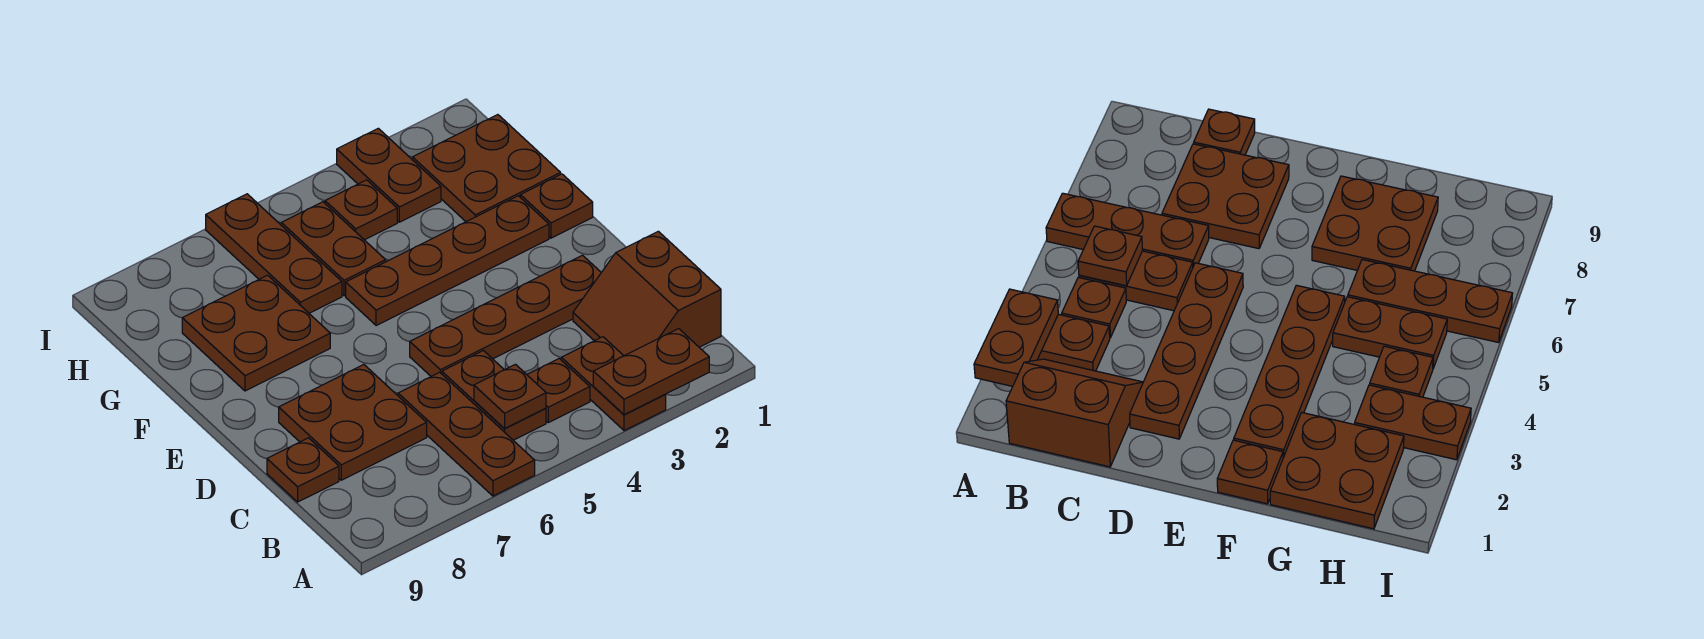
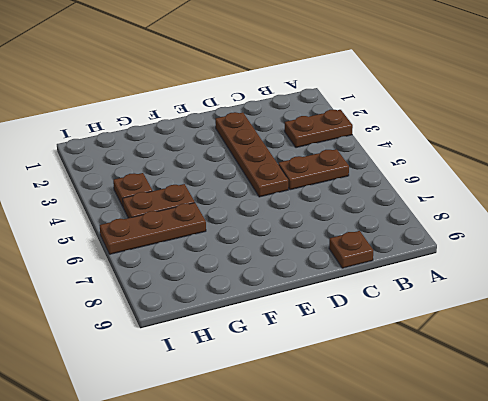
none -> brown plate A6:C6 level 1
none -> brown slope B1:C2 level 1 top 1
none -> brown plate B4 level 1

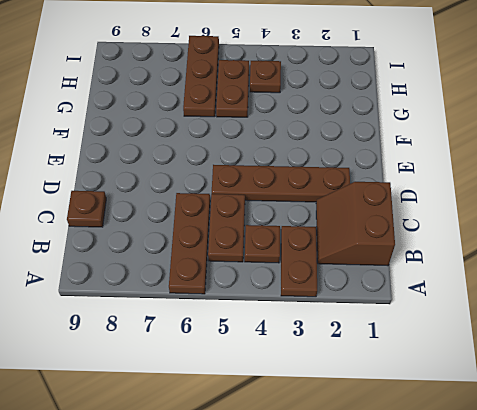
none -> brown plate C7:D8 level 1
none -> brown plate F1 level 1
none -> brown plate F2:F5 level 1

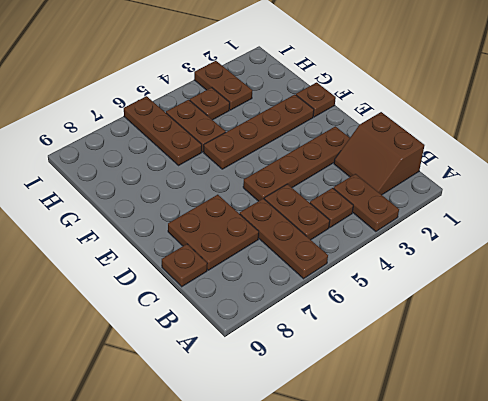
none -> brown plate F7:G8 level 1
none -> brown plate G1:H2 level 1
none -> brown plate A2:A3 level 2

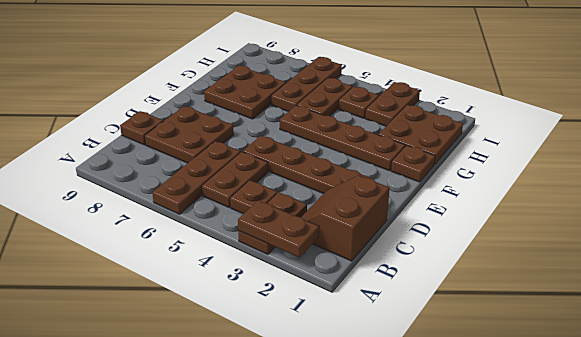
none -> brown plate B5 level 2

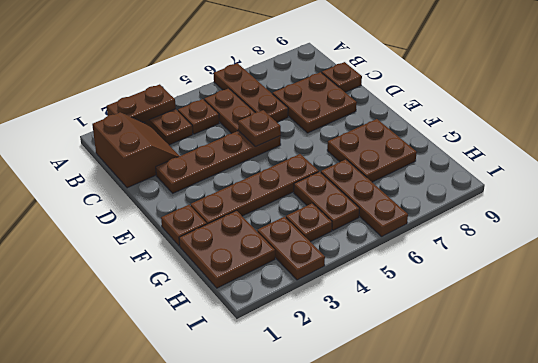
brown plate D5 level 2 -> brown plate B5 level 2

